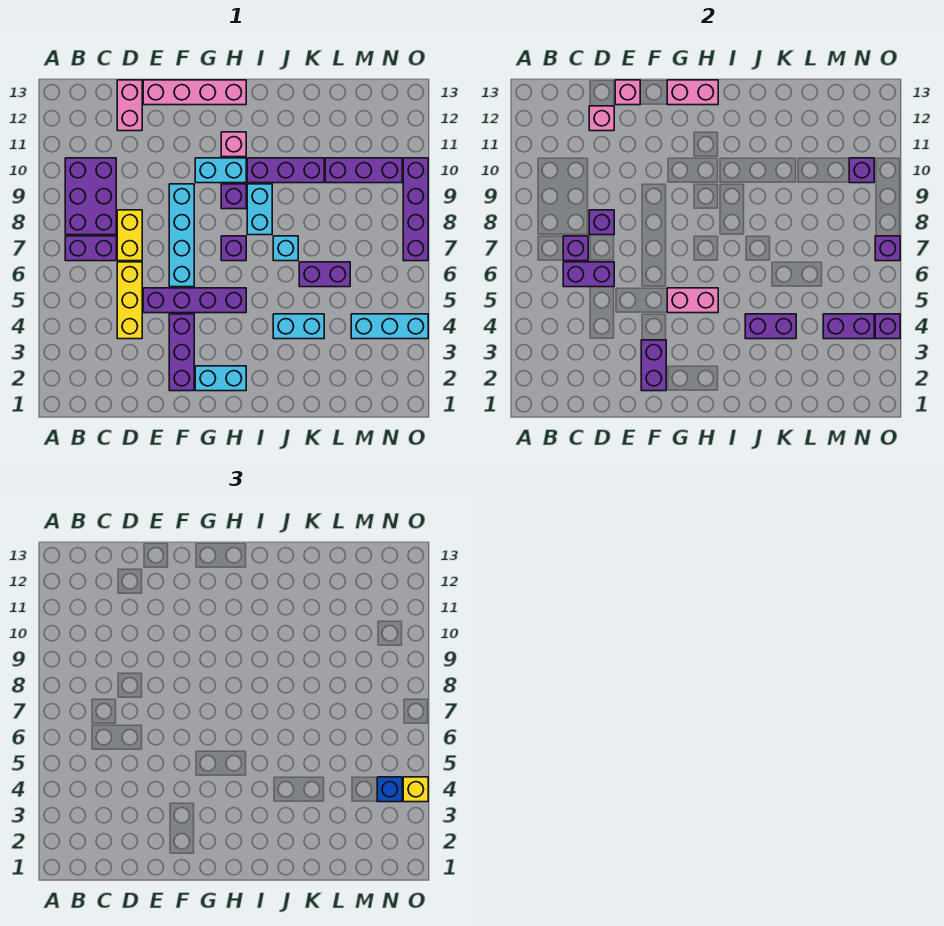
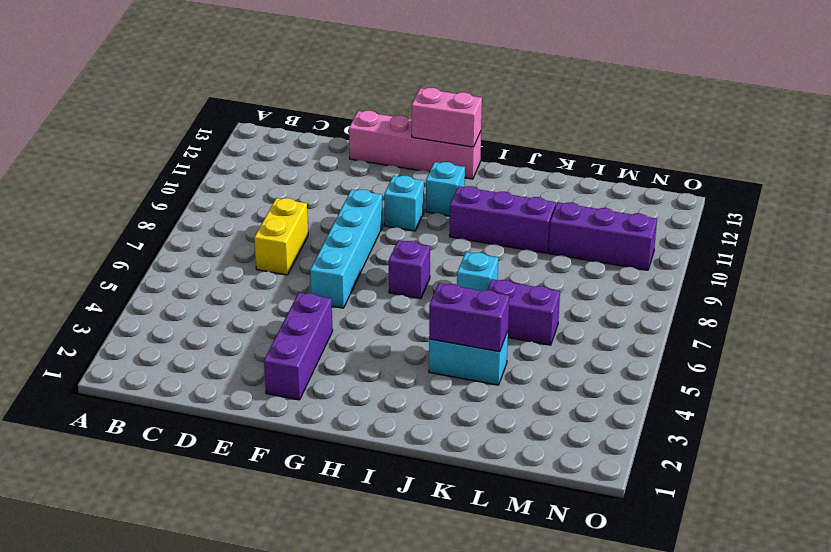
cyan brick G10 level 1 -> cyan brick G10:H10 level 1
cyan brick H11 level 1 -> pink brick H11 level 1
none -> purple brick B7:C7 level 1
none -> purple brick B8:C10 level 1
none -> yellow brick D4:D6 level 1
none -> pink brick D12:D13 level 1

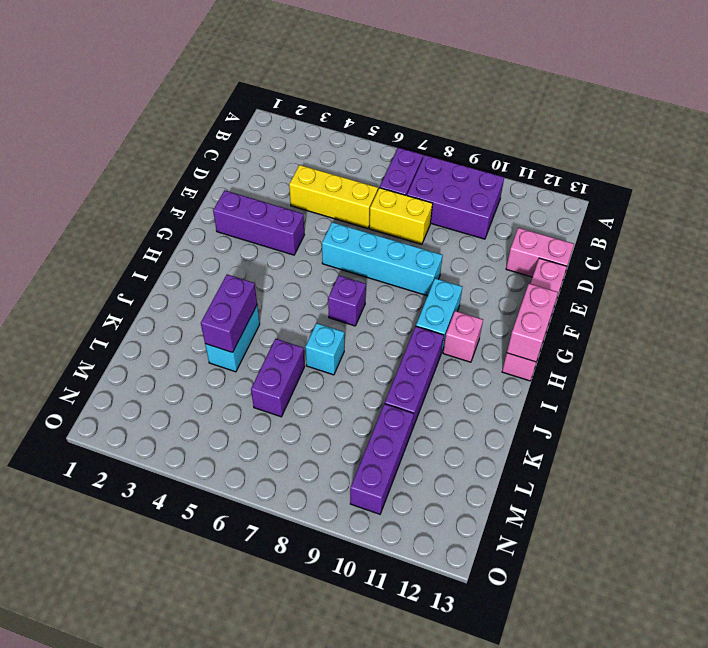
none -> purple brick E5:H5 level 1
none -> cyan brick G2:H2 level 1
none -> purple brick H9 level 1
none -> cyan brick I8:I9 level 1

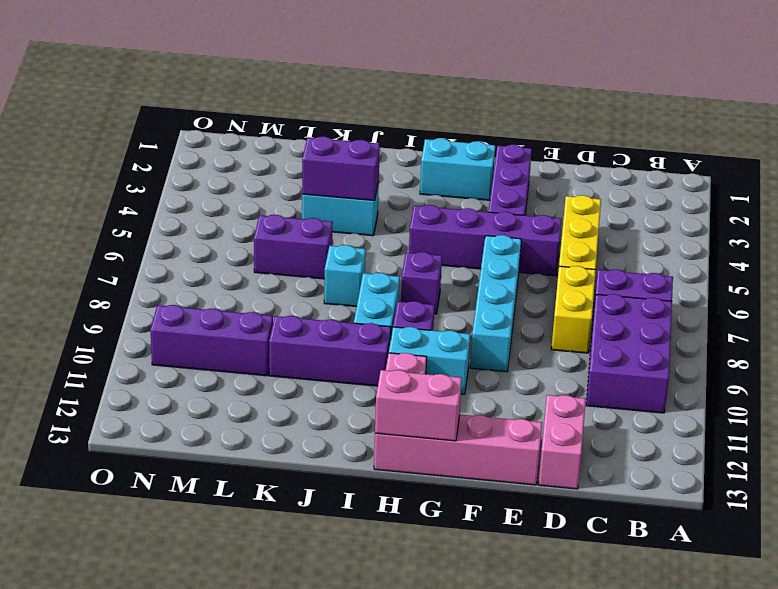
none -> cyan brick M4:O4 level 1
none -> purple brick O7:O10 level 1
none -> purple brick C6:D6 level 2
none -> purple brick C7 level 2

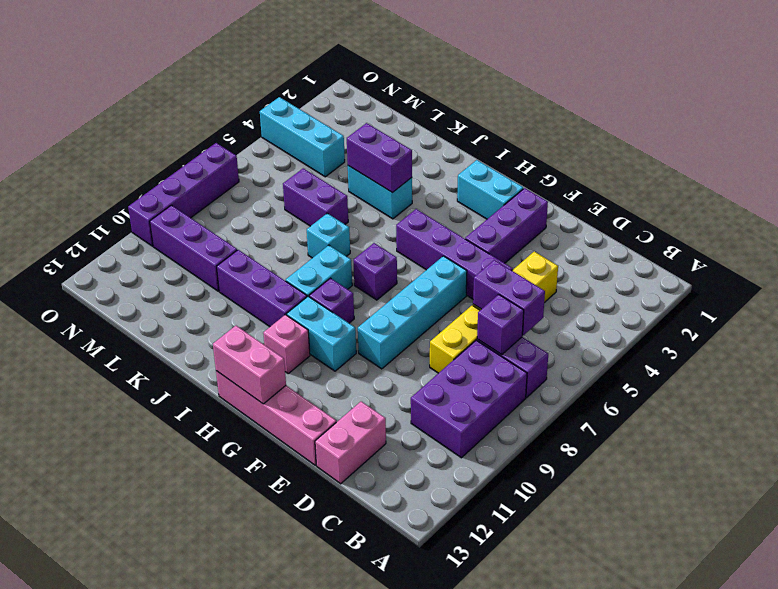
none -> purple brick D8 level 2
none -> pink brick D12 level 2
none -> pink brick E13 level 2
none -> purple brick F2:F3 level 2

